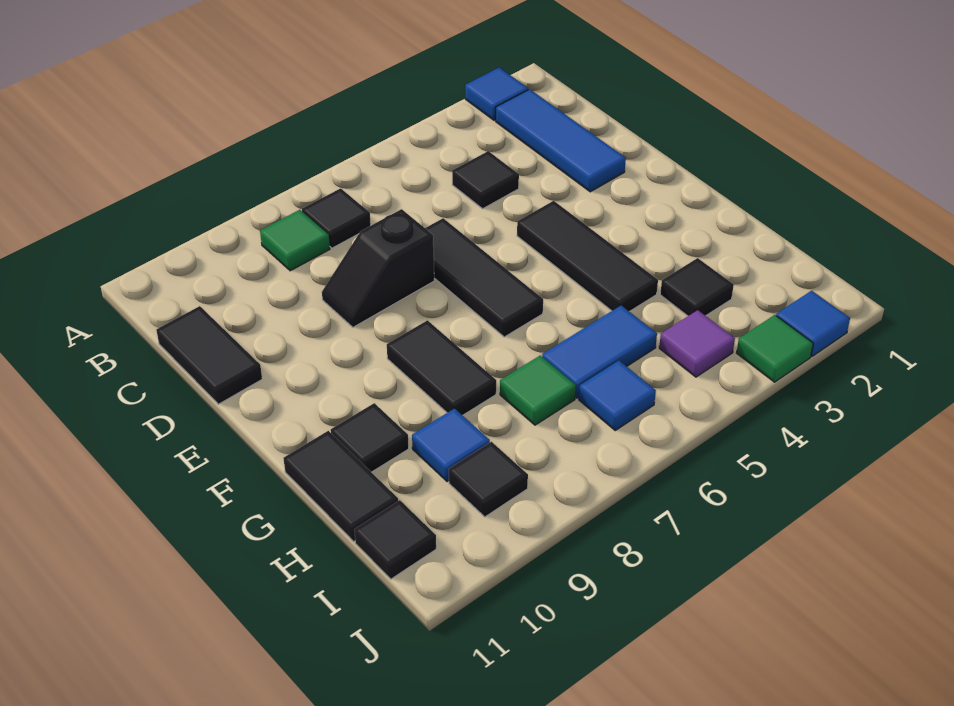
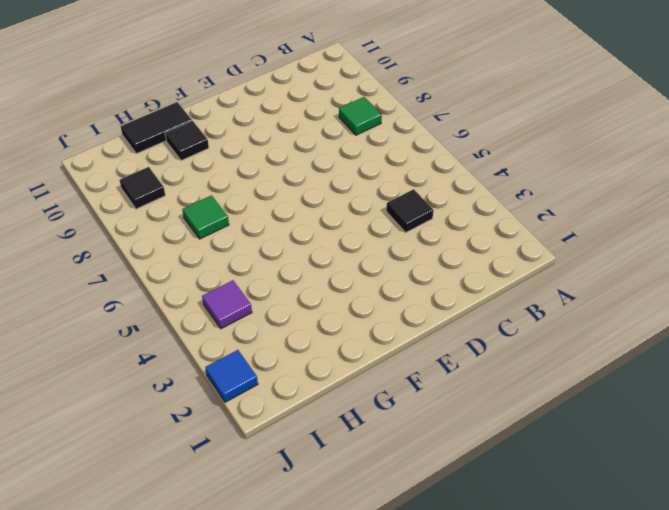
none -> blue tile A2 level 1
none -> blue tile B2:D2 level 1
none -> black tile B7 level 1

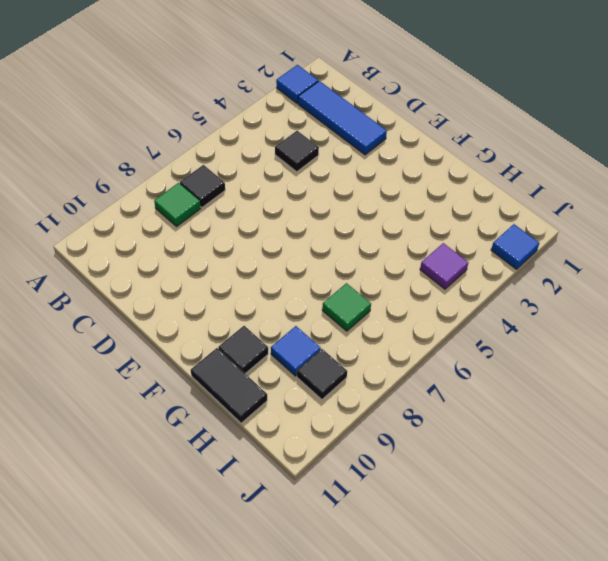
none -> black tile C11:D11 level 1
none -> black tile D6:F6 level 1
none -> black slope D7:D8 level 1 top 7

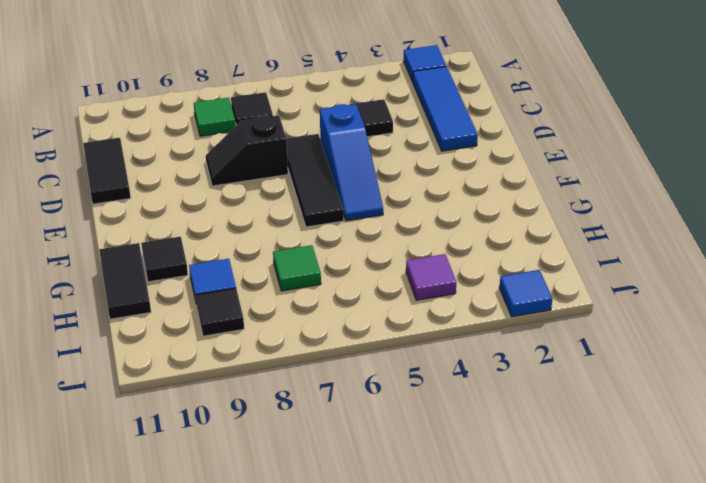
blue slope D5:F5 level 1 top D -> none
none -> black tile E4:G4 level 1
none -> black tile F8:G8 level 1
none -> black tile H3 level 1

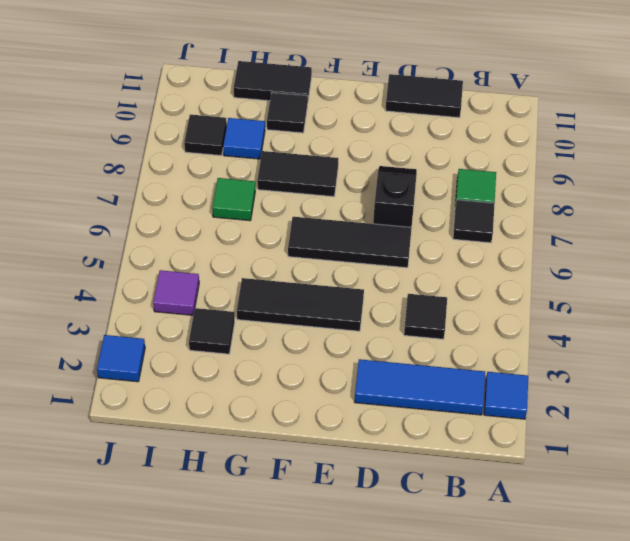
none -> blue tile H5:H6 level 1
none -> blue tile I6 level 1
none -> black tile I11 level 1

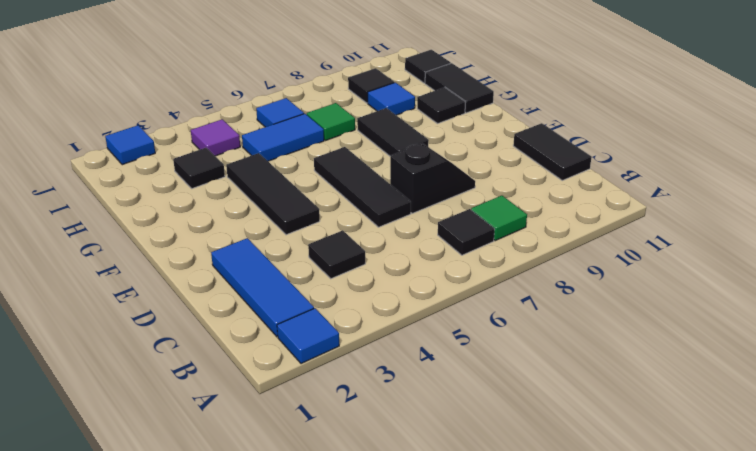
none -> green tile J3 level 1

